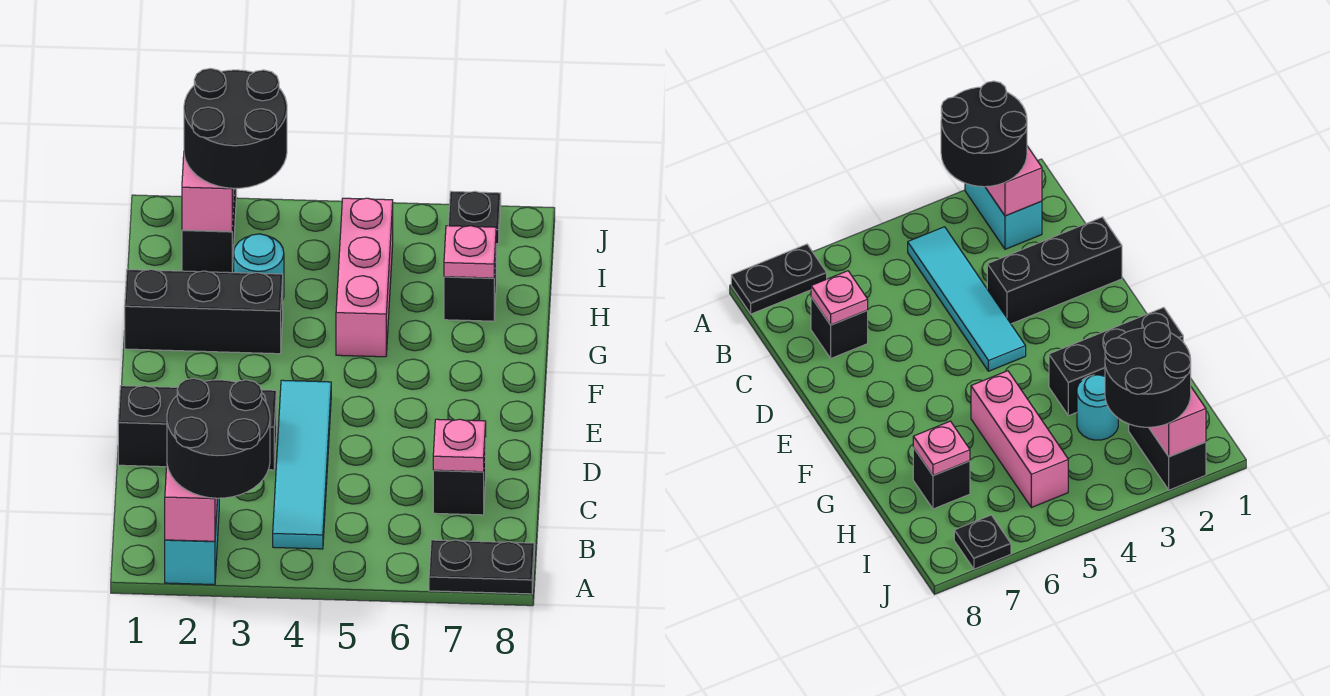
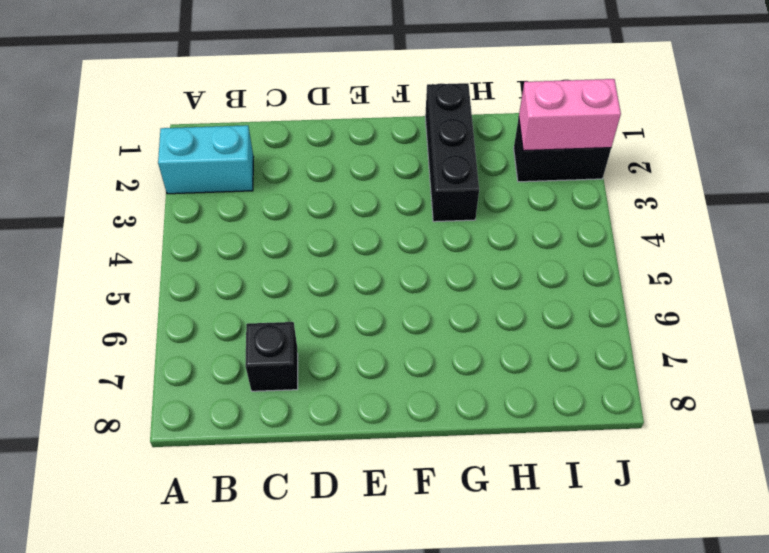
none -> black plate A7:A8 level 1
none -> cyan tile B4:E4 level 1
none -> black brick D1:D3 level 1

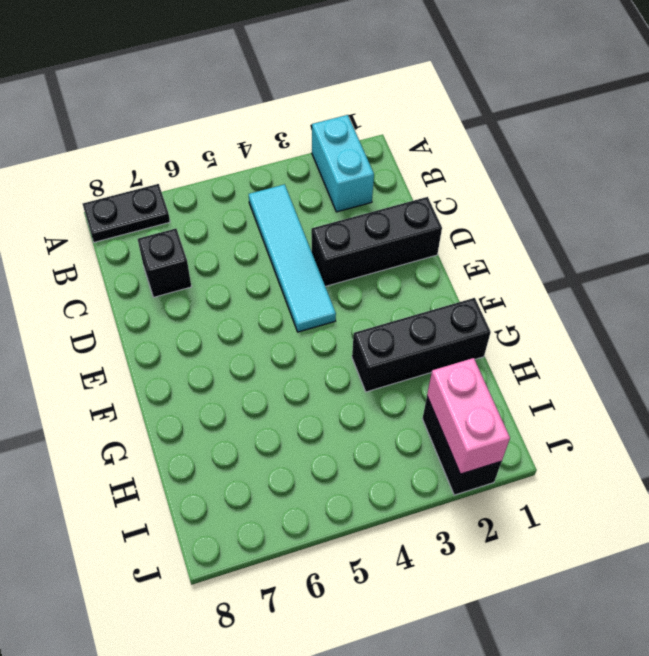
none -> pink brick G5:I5 level 1
none -> cyan round brick H3 level 1
none -> black brick H7 level 1

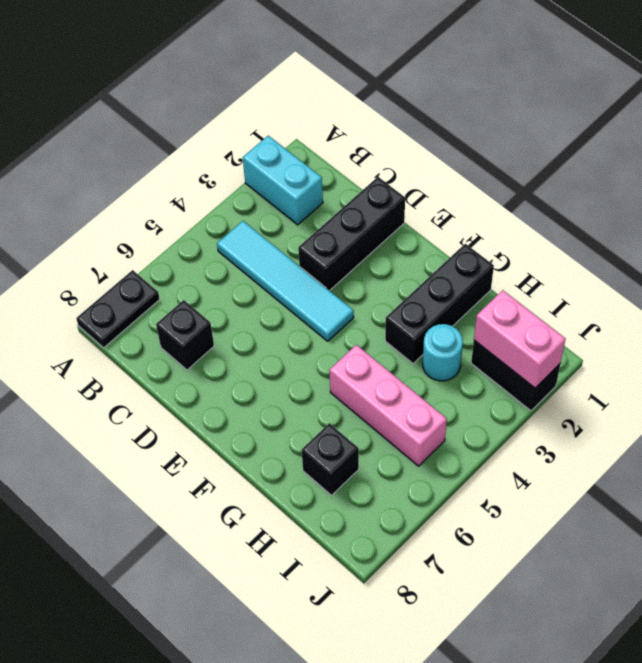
none -> black plate J7 level 1
none -> pink brick A2:B2 level 2
none -> pink plate C7 level 2

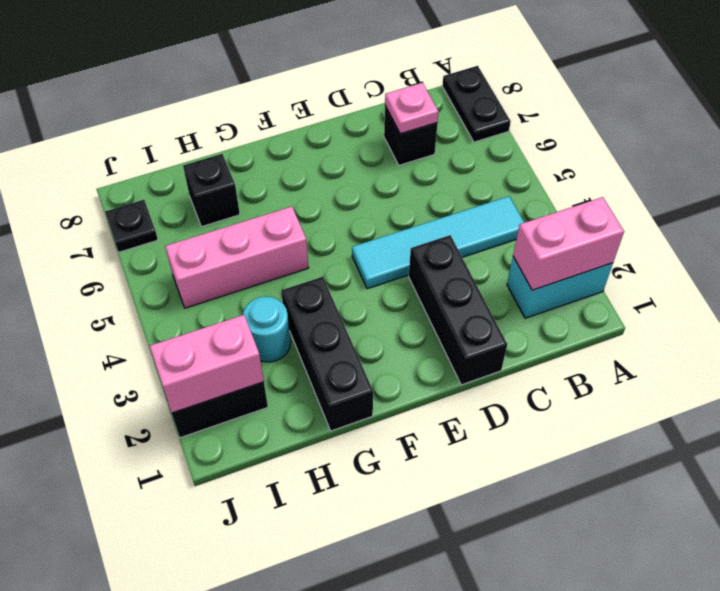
none -> pink plate H7 level 2
none -> black round brick A2:B3 level 3
none -> black round brick I2:J3 level 3

